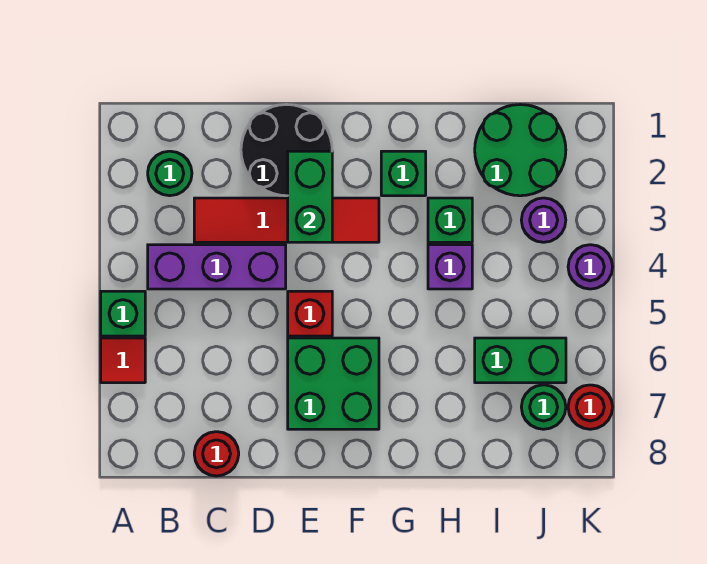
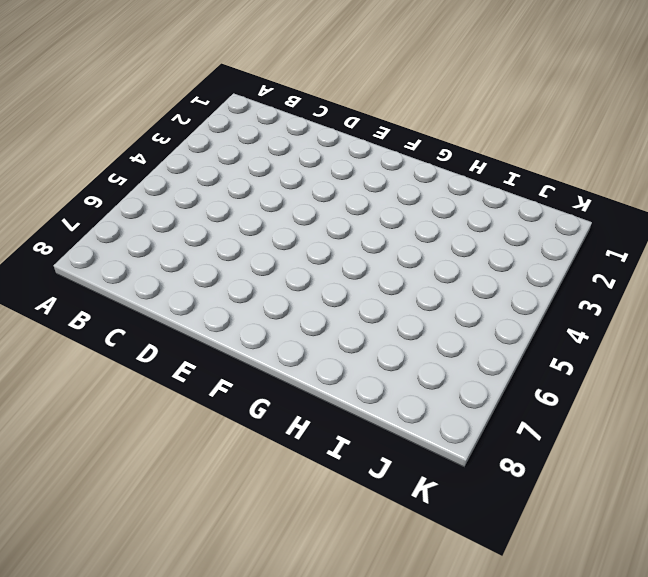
none -> green brick A5 level 1
none -> red tile A6 level 1
none -> green round brick B2 level 1

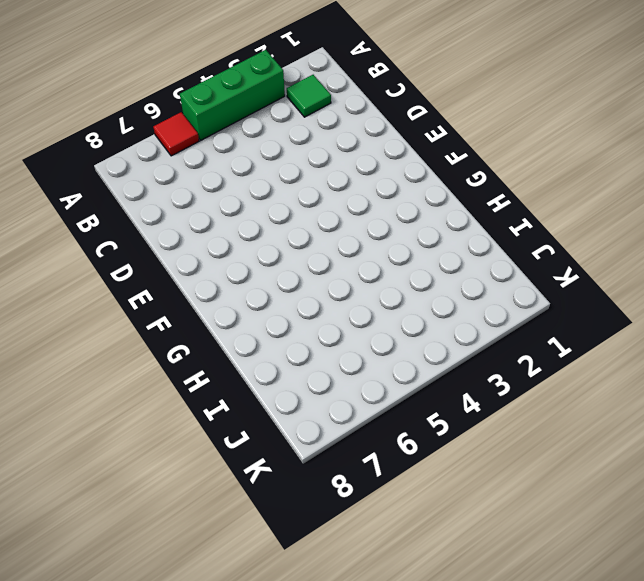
green brick A3:A5 level 1 -> green brick A5 level 1
green tile B2 level 1 -> green round brick B2 level 1
none -> purple brick B4:D4 level 1
none -> red tile C3:F3 level 1
none -> red round brick C8 level 1

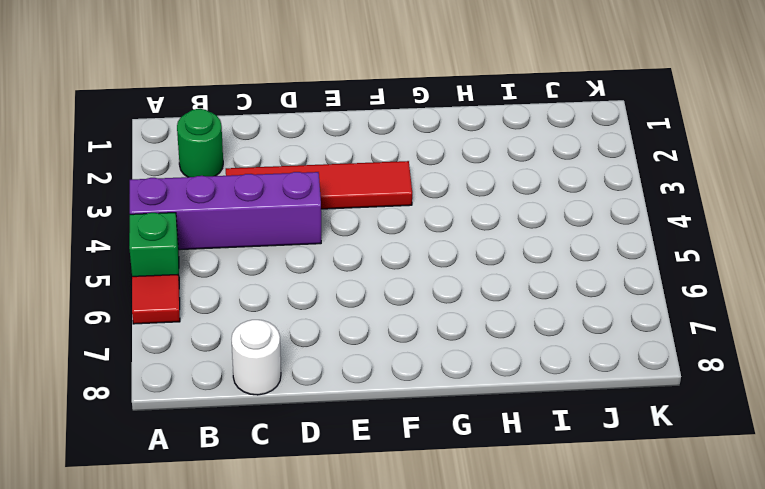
purple brick A4:D4 level 1 -> purple brick B4:D4 level 1
white round brick C8 level 1 -> red round brick C8 level 1
none -> black round brick D1:E2 level 1
none -> red brick E5 level 1
none -> green brick E6:F7 level 1

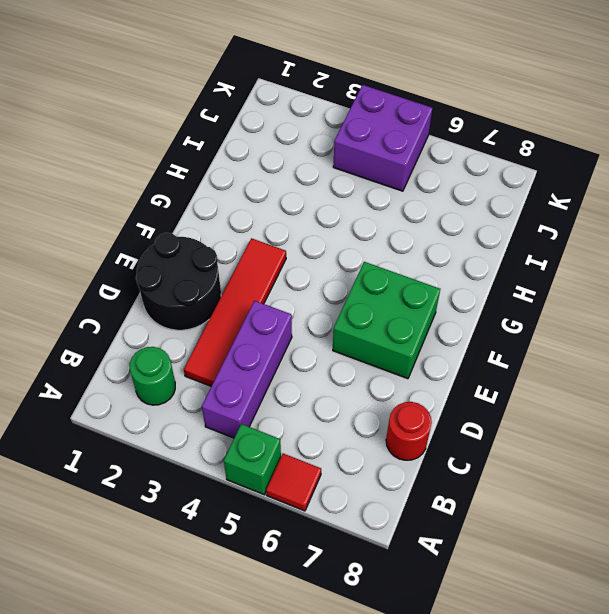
purple brick J4:K5 level 1 -> purple round brick K4 level 1
none -> red brick E5 level 1
none -> green brick G2 level 1
none -> green brick H3 level 1

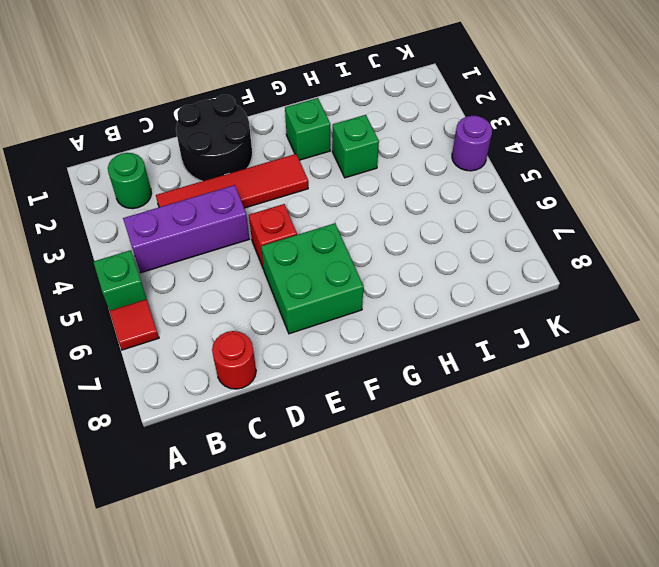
none -> purple brick H4 level 1
none -> green round brick I1:J2 level 1
none -> green brick I6:J6 level 1

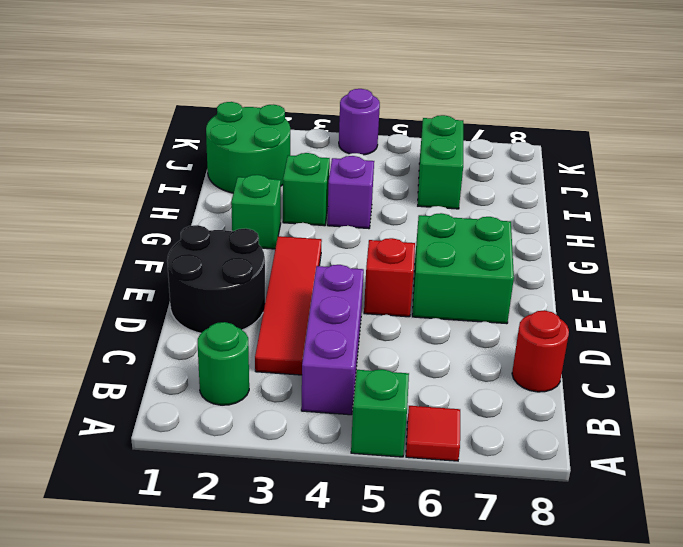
none -> purple round brick J3 level 1
none -> green round brick J7 level 1
none -> red round brick K7 level 1

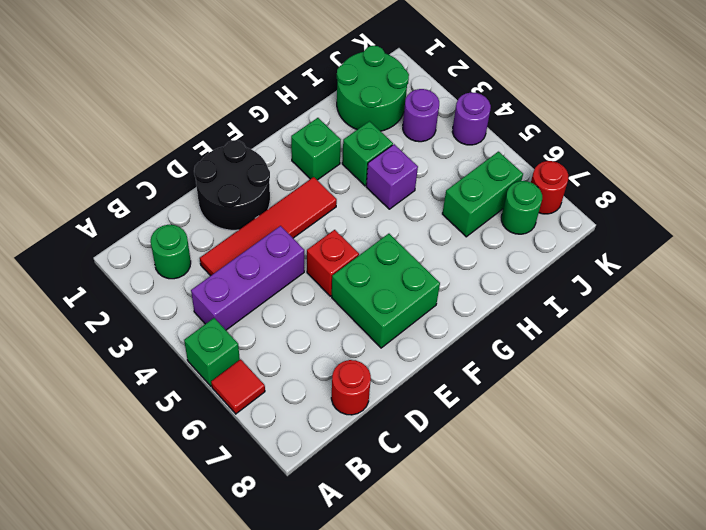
none -> green brick E2:E3 level 2

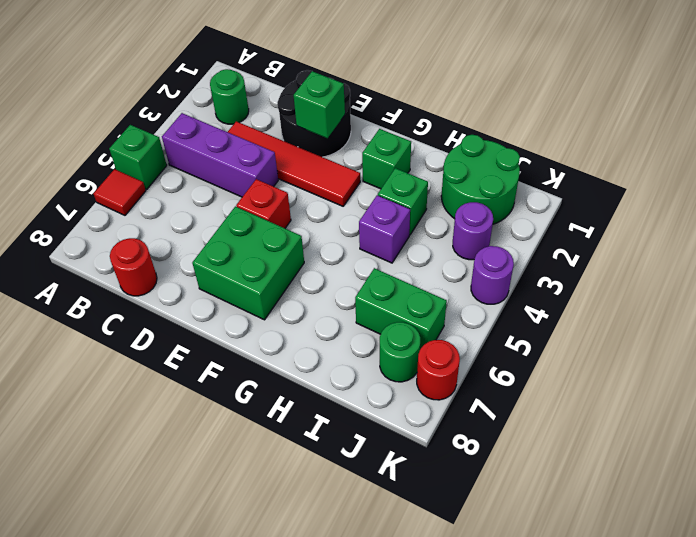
green brick E2 level 2 -> green brick E2:E3 level 2

